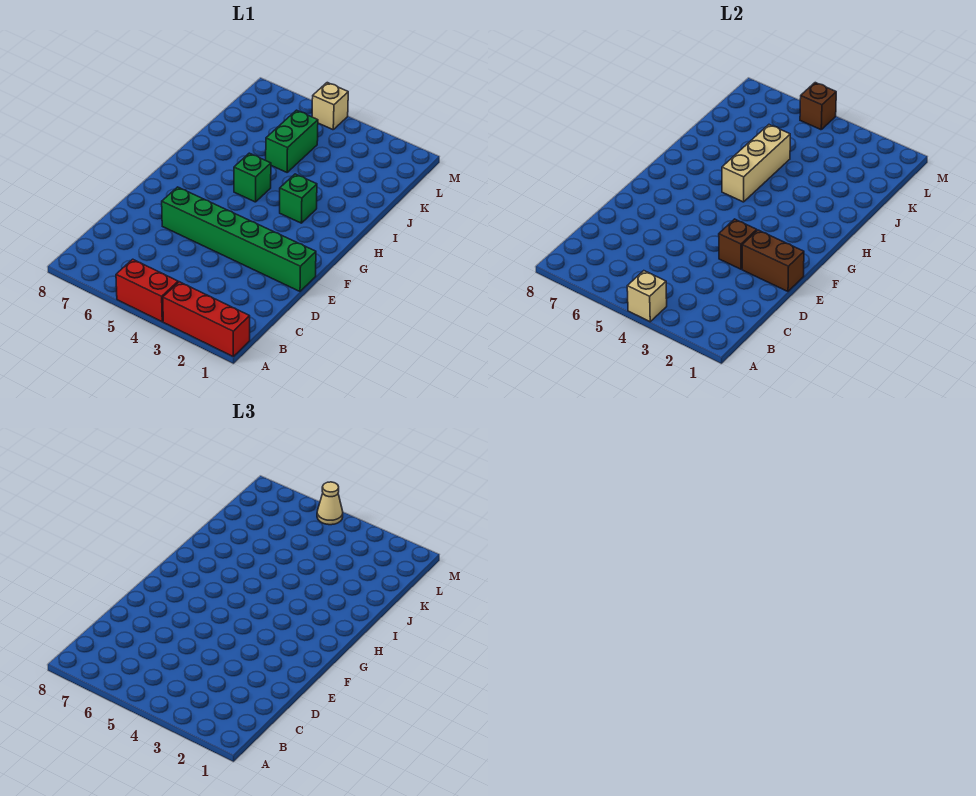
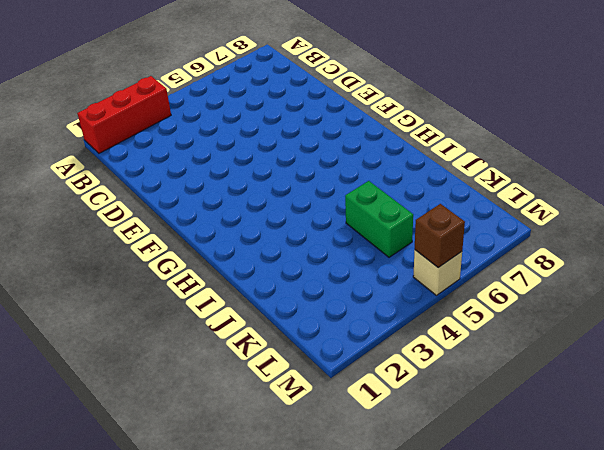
none -> red brick A4:A5 level 1
none -> green brick E1:E6 level 1
none -> green brick H3 level 1

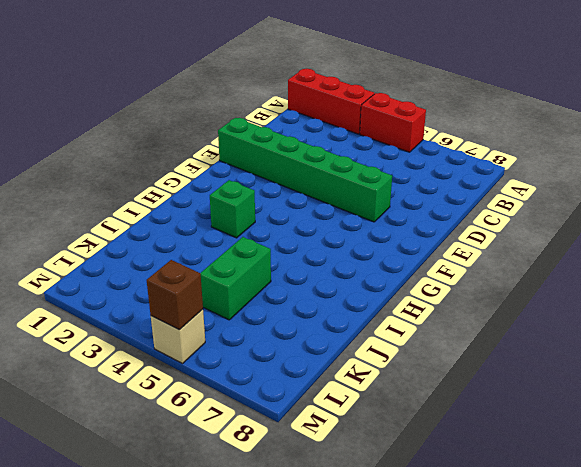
none -> green brick H5 level 1
none -> tan brick A4 level 2
none -> brown brick E1:E2 level 2

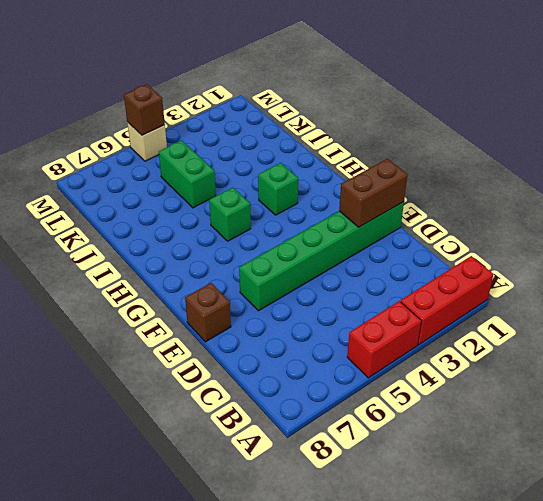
brown brick E8 level 1 -> brown brick E3 level 2
none -> tan brick A4 level 2
none -> tan brick H5:J5 level 2
none -> tan cone M5 level 3

